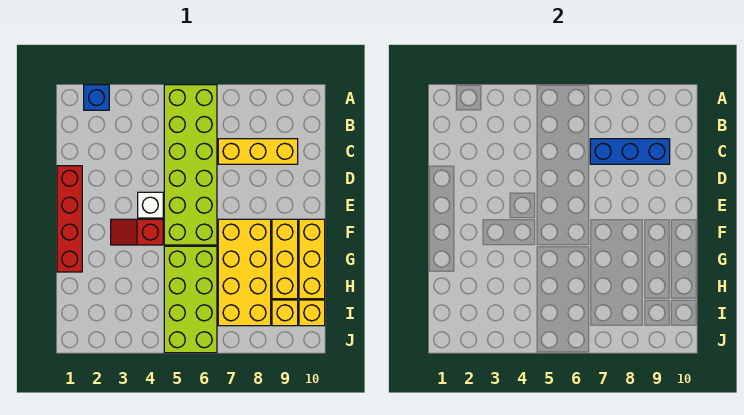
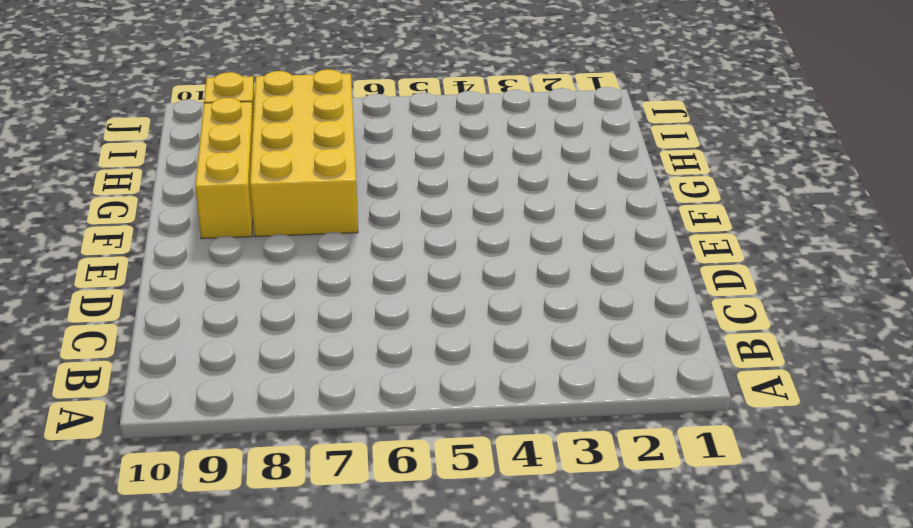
none -> blue brick A2 level 1
none -> lime brick A5:F6 level 1
none -> yellow brick C7:C9 level 1

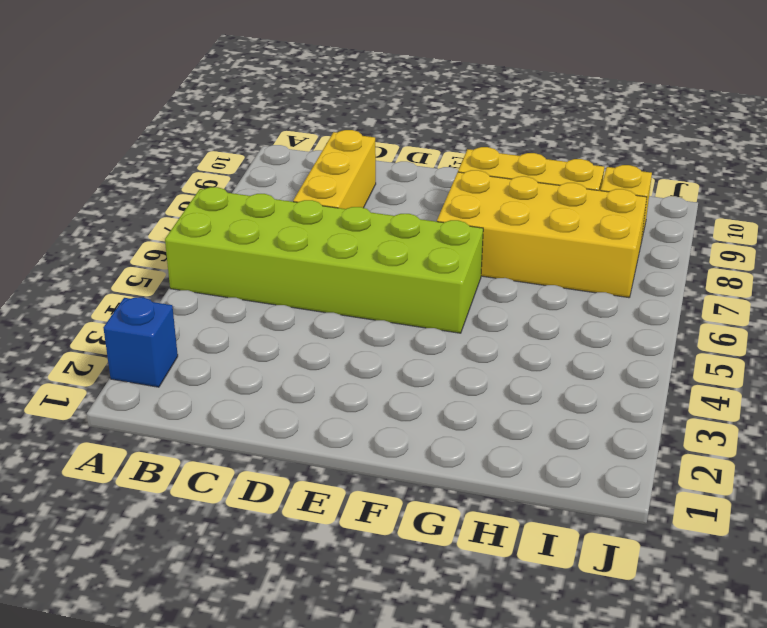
none -> red brick D1:G1 level 1
none -> white brick E4 level 1
none -> red slope F3:F4 level 1 top 4

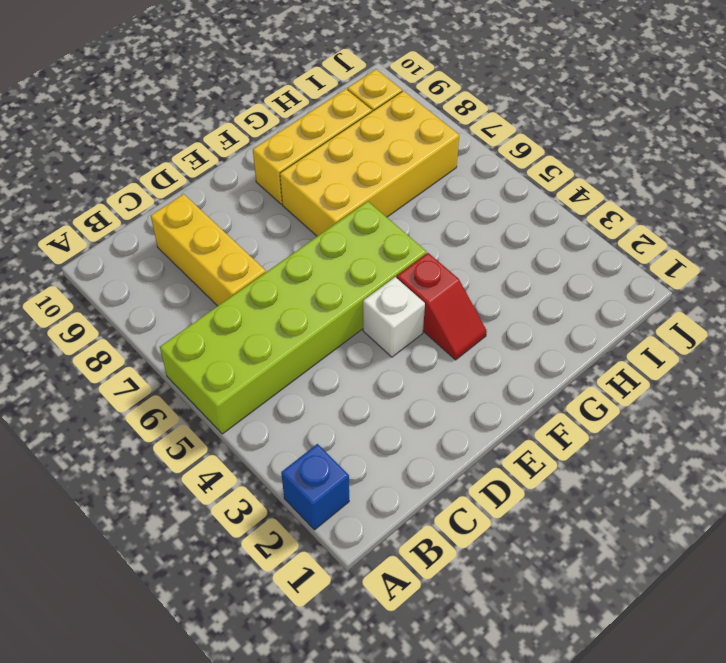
none -> red brick D1:G1 level 1
none -> yellow brick F10:H10 level 1
none -> lime brick G5:J6 level 1

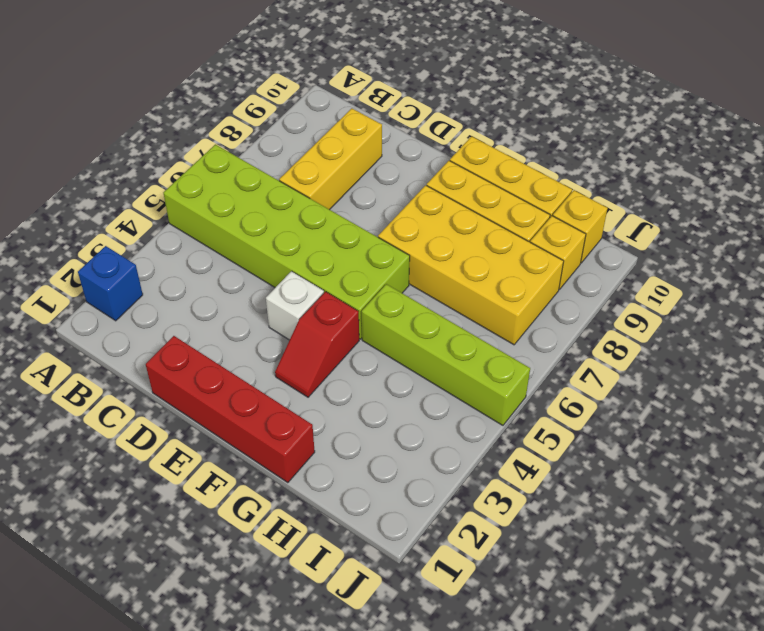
lime brick G5:J5 level 1 -> lime brick G5:J6 level 1
none -> blue brick C7:C9 level 2

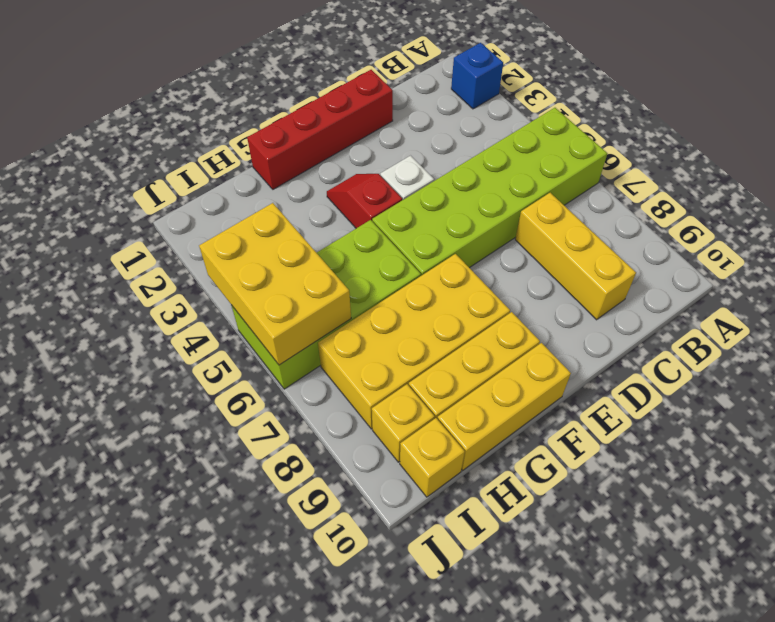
yellow brick I4:J6 level 2 -> none
none -> blue brick C7:C9 level 2

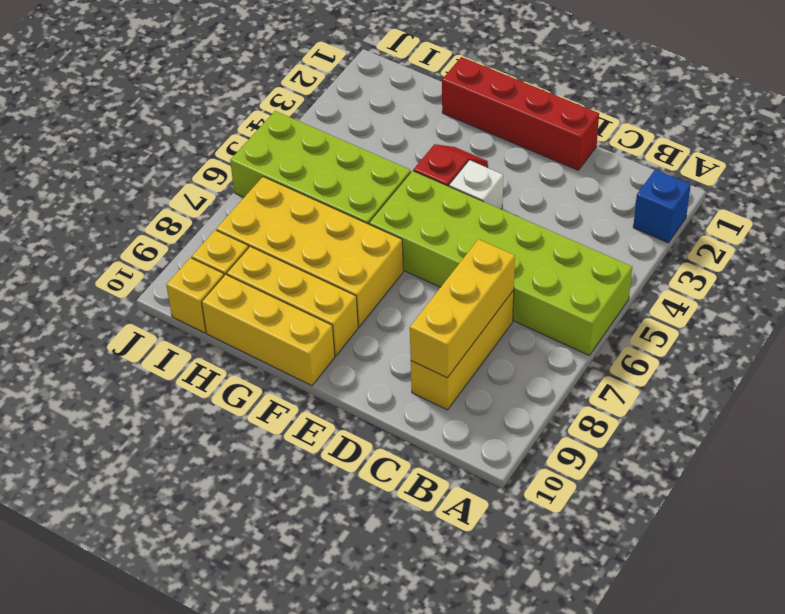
yellow brick C7:C9 level 2 -> blue brick C7:C9 level 2

